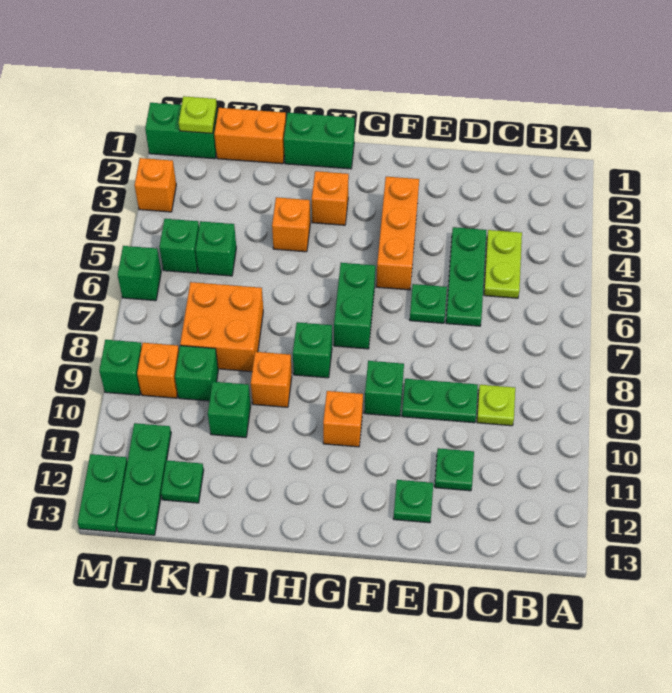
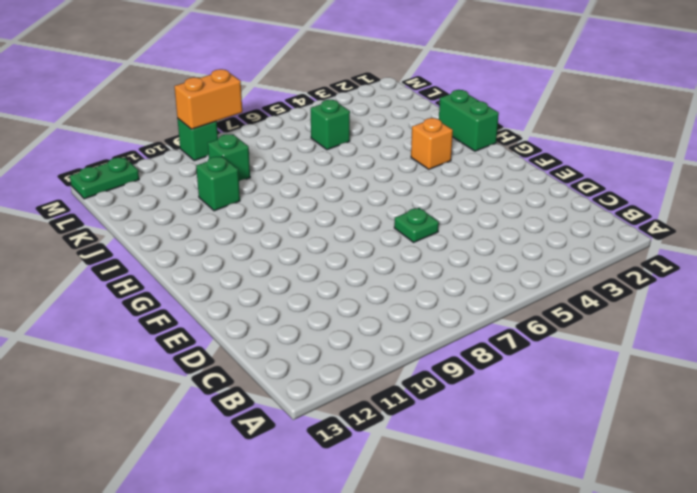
orange brick M8:M9 level 2 -> orange brick J1:K1 level 1
none -> lime plate C4:C5 level 1
none -> lime plate C9 level 1
none -> green plate D4:D6 level 1
none -> green plate D9:E9 level 1

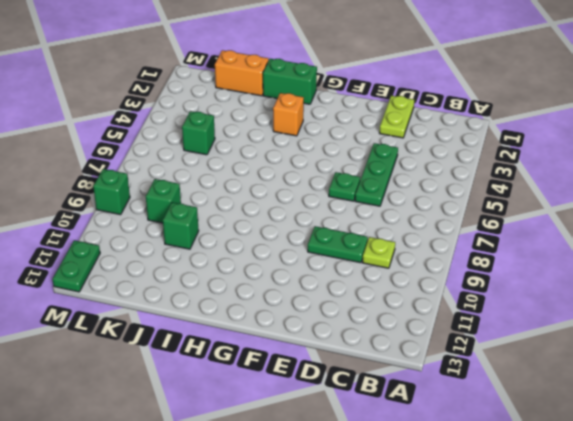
lime plate D1:D2 level 1 -> lime plate C4:C5 level 1
none -> green plate D11 level 1
none -> green plate E12 level 1
none -> orange brick F3:F5 level 1
none -> green brick F9 level 1

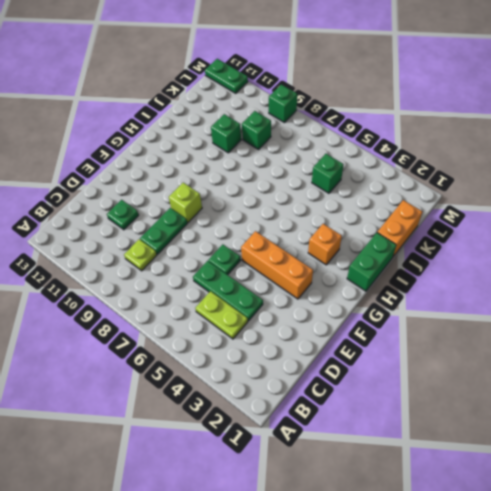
lime brick F9 level 1 -> green brick F9 level 1
none -> green plate E12 level 1
none -> green brick G6:G7 level 1
none -> orange brick G10 level 1
none -> green brick H8 level 1

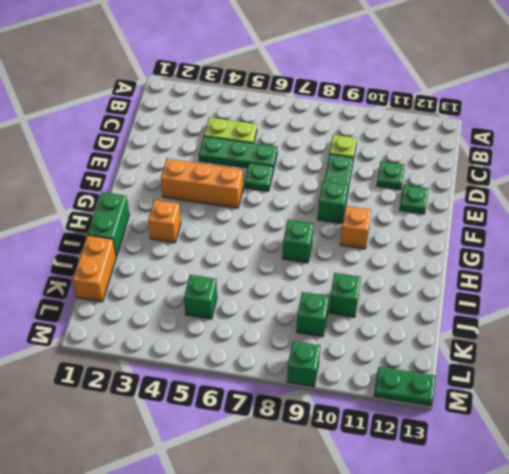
none -> green brick G6:G7 level 1
none -> orange brick I4 level 1
none -> orange brick I9 level 1
none -> orange brick J7:K8 level 1

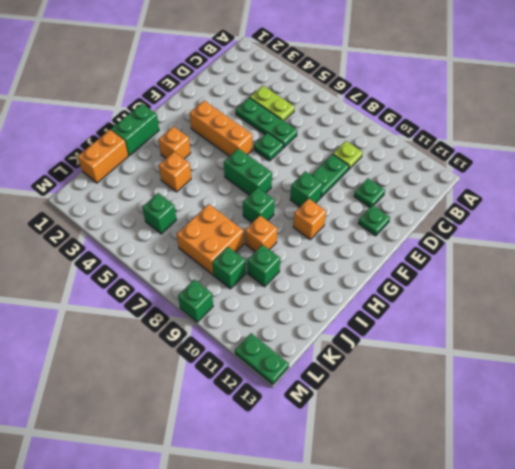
none -> green plate K12 level 1
none -> green brick L1:M1 level 1
none -> green brick L5 level 1
none -> orange brick L9 level 1

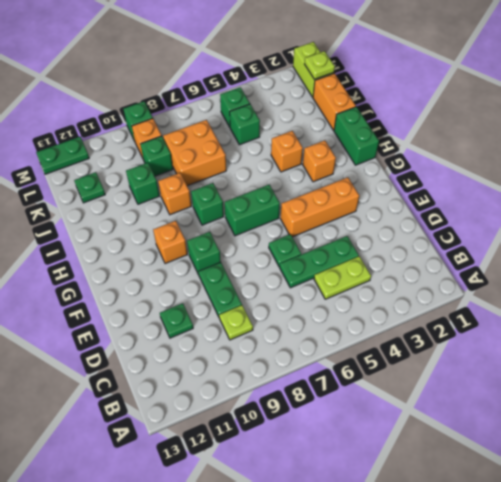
lime brick L1:M1 level 1 -> green brick L1:M1 level 1
none -> green plate E12 level 1
none -> green plate L11:L13 level 1
none -> orange brick M3 level 1
none -> green brick M6 level 1

